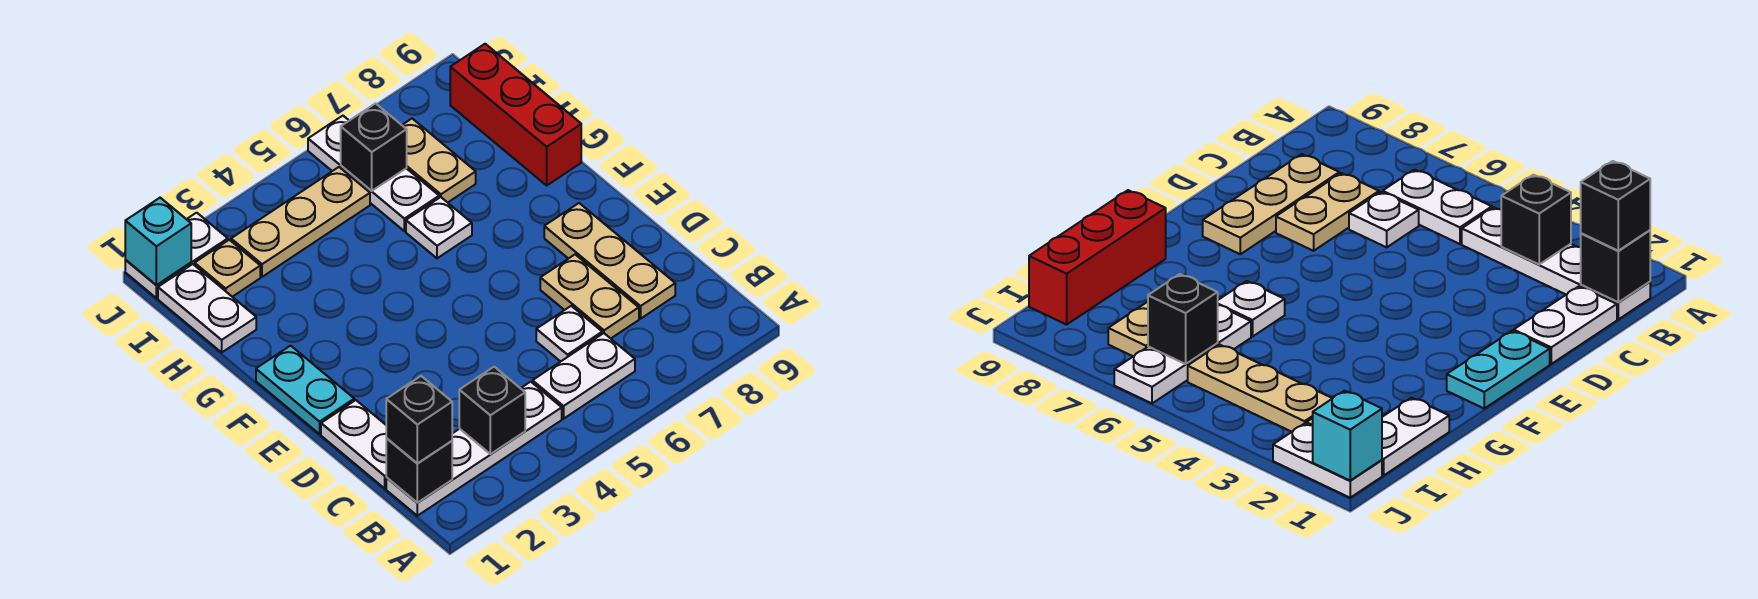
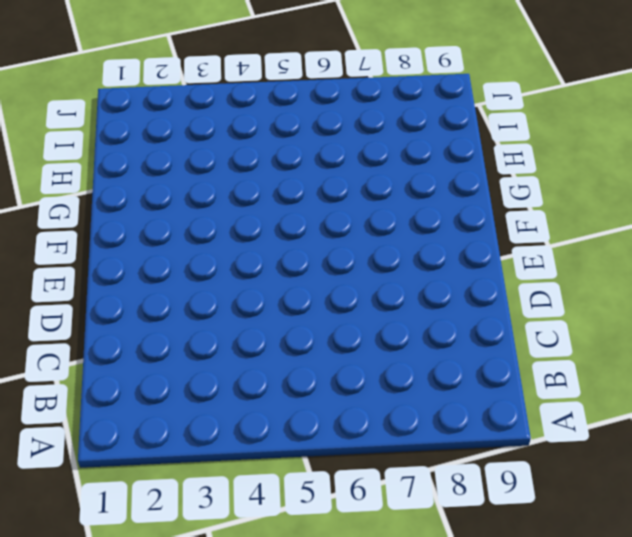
none -> white plate B1:B4 level 1
none -> white plate B5:B6 level 1
none -> white plate C1:D1 level 1

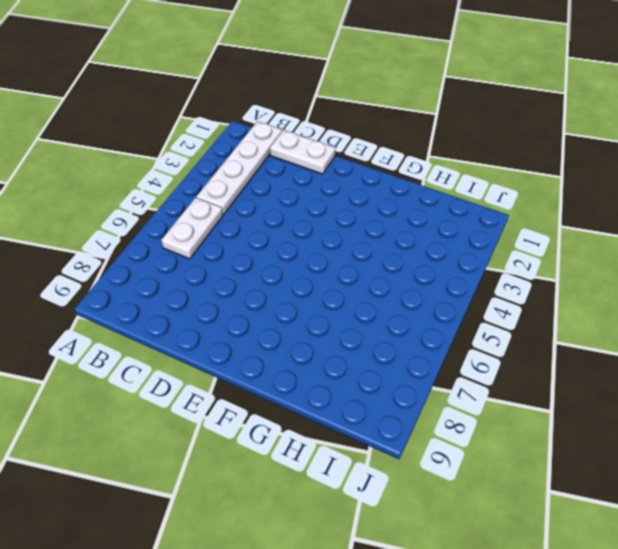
none -> white plate C6 level 1
none -> tan plate C7:D7 level 1
none -> tan plate C8:E8 level 1

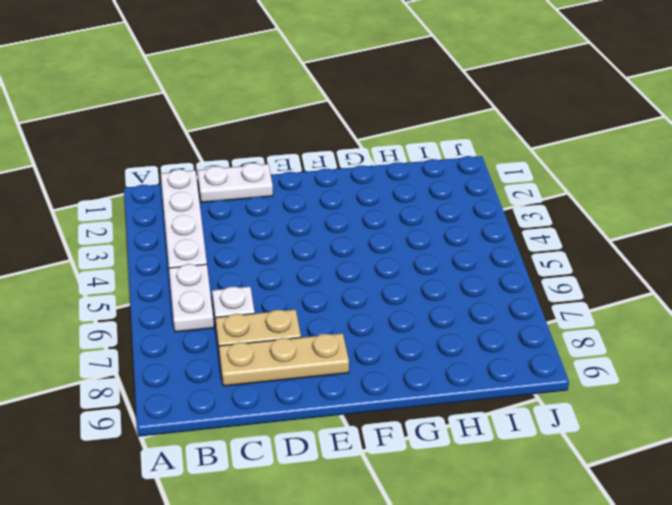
none -> cyan plate E1:F1 level 1
none -> white plate G6 level 1
none -> red brick G9:I9 level 1

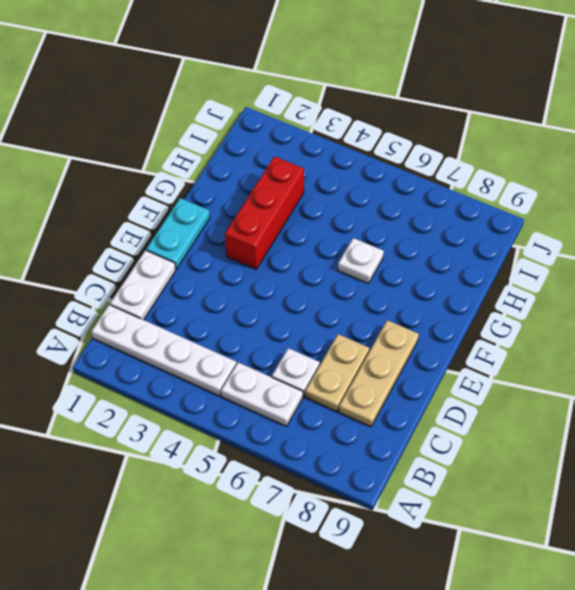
red brick F3:H3 level 1 -> red brick G9:I9 level 1
none -> white plate H1:I1 level 1
none -> white plate H6:J6 level 1
none -> tan plate H7:I7 level 1

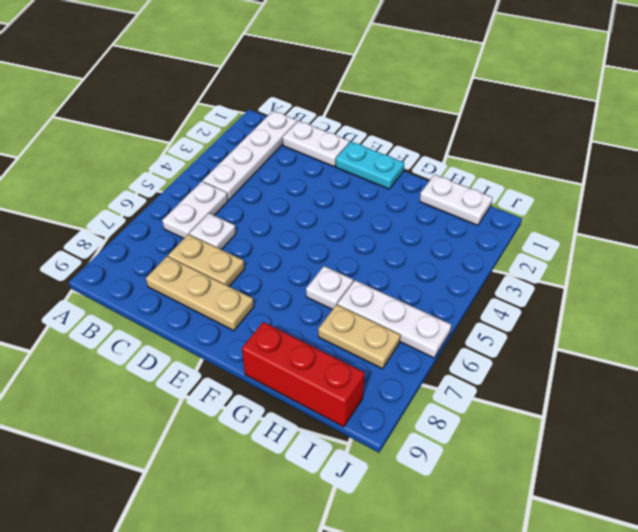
none -> tan plate I2 level 1
none -> tan plate I3:I5 level 1
none -> white plate J1:J2 level 1

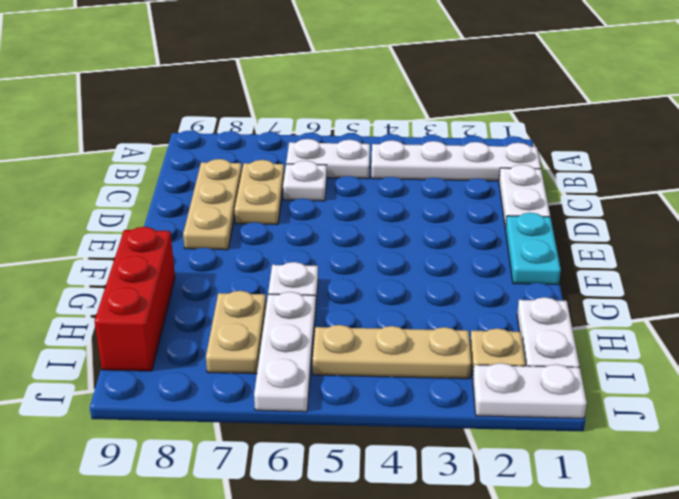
none -> black brick B1 level 2
none -> black brick B3 level 2
none -> black brick I6 level 2

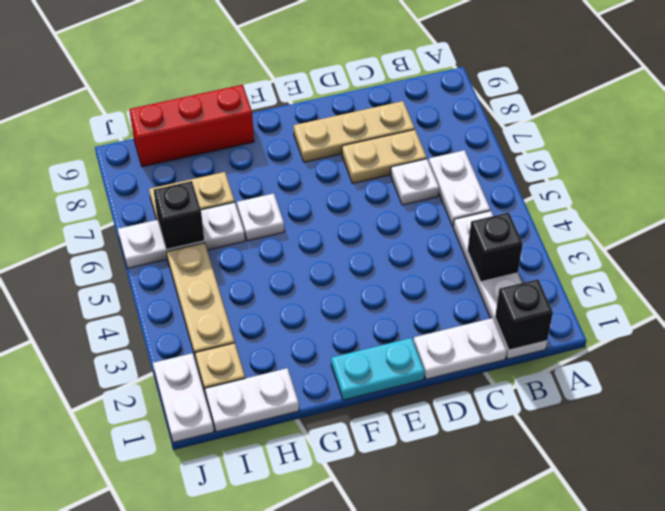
none -> cyan brick J1 level 2
none -> black brick B1 level 3

